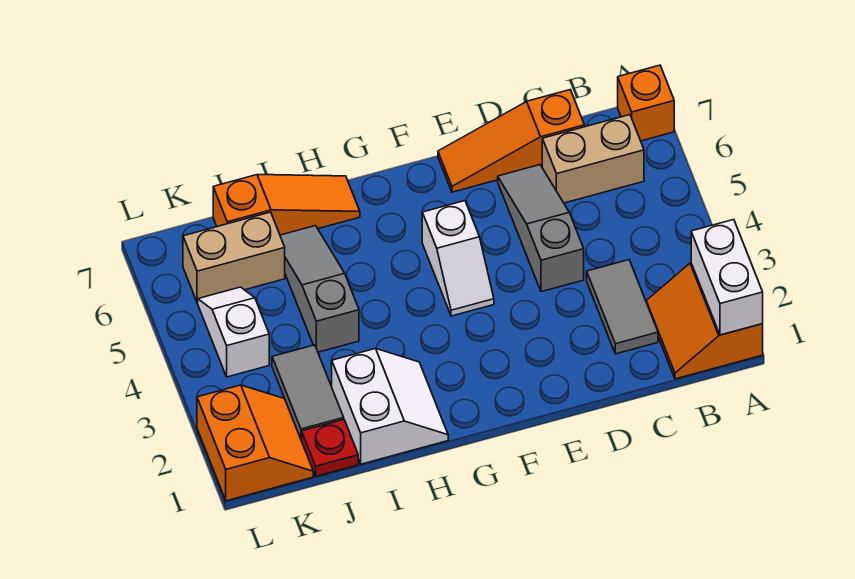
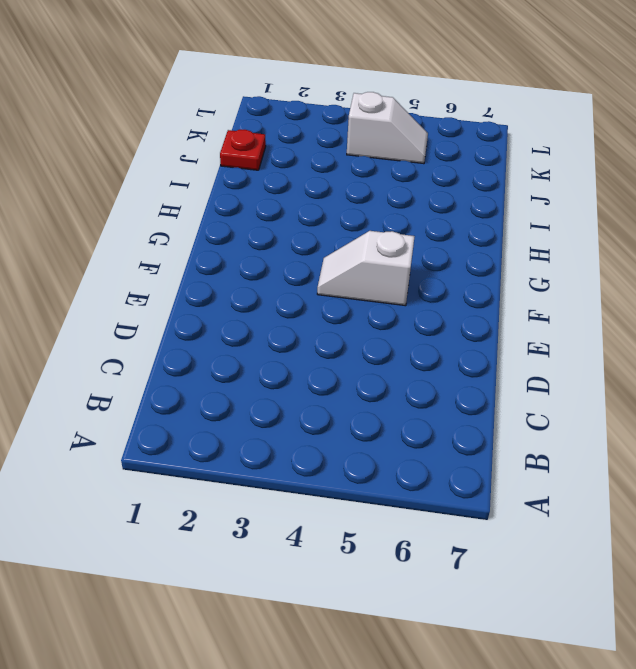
none -> orange slope A1:B2 level 1 top A
none -> orange brick A7 level 1
none -> tan brick B6:C6 level 1

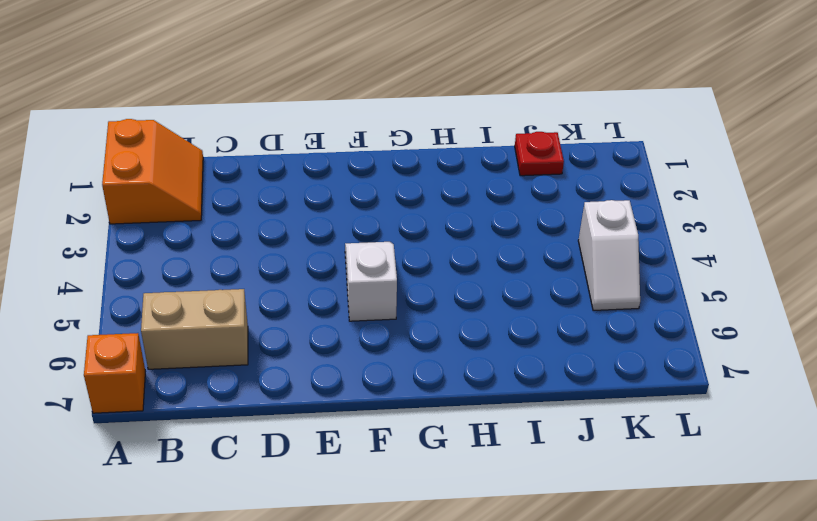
none -> grey tile C2:C3 level 1
none -> orange slope C7:E7 level 1 top C
none -> grey slope D4:D6 level 1 top 4

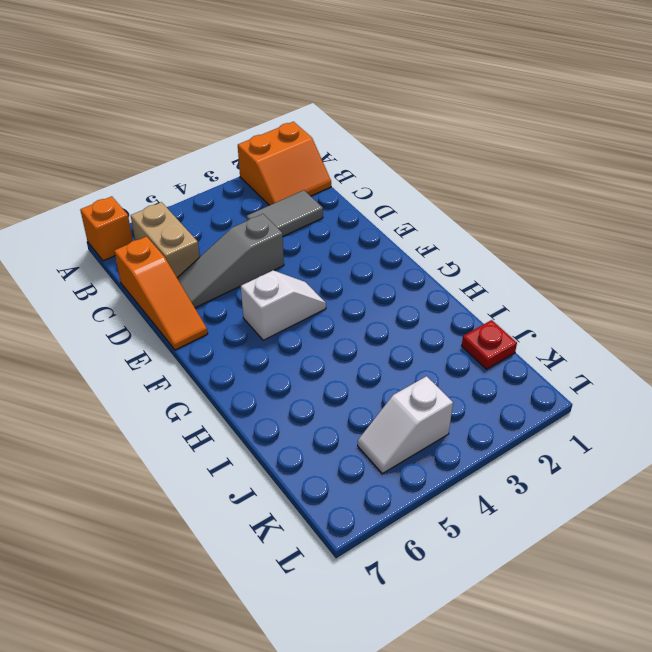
none -> white slope H1:I2 level 1 top I
none -> orange slope H7:J7 level 1 top J
none -> grey slope I4:I6 level 1 top 4

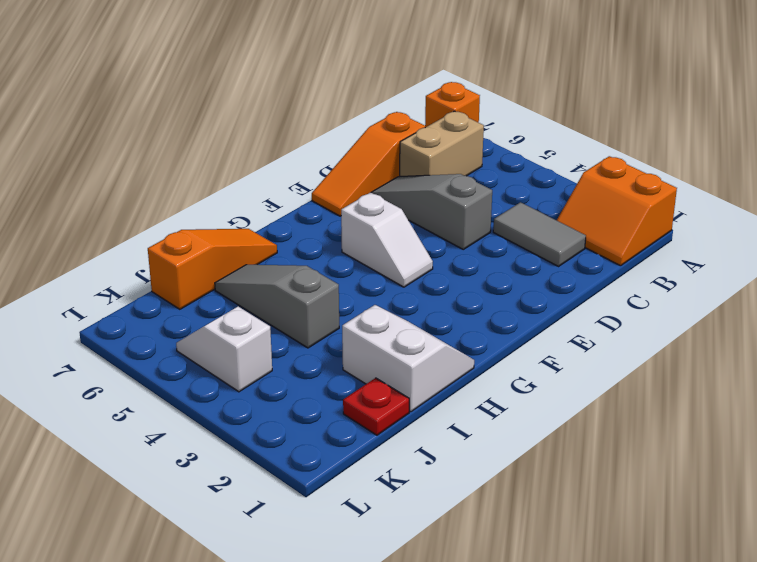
none -> grey tile J2:J3 level 1
none -> tan brick J6:K6 level 1
none -> orange slope K1:L2 level 1 top L

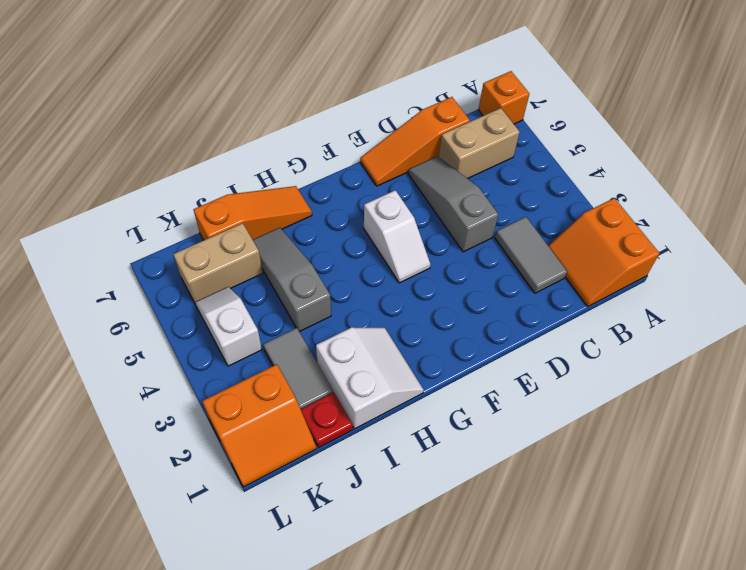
orange slope K1:L2 level 1 top 2 -> orange slope K1:L2 level 1 top L
none -> white brick A1:A2 level 2

